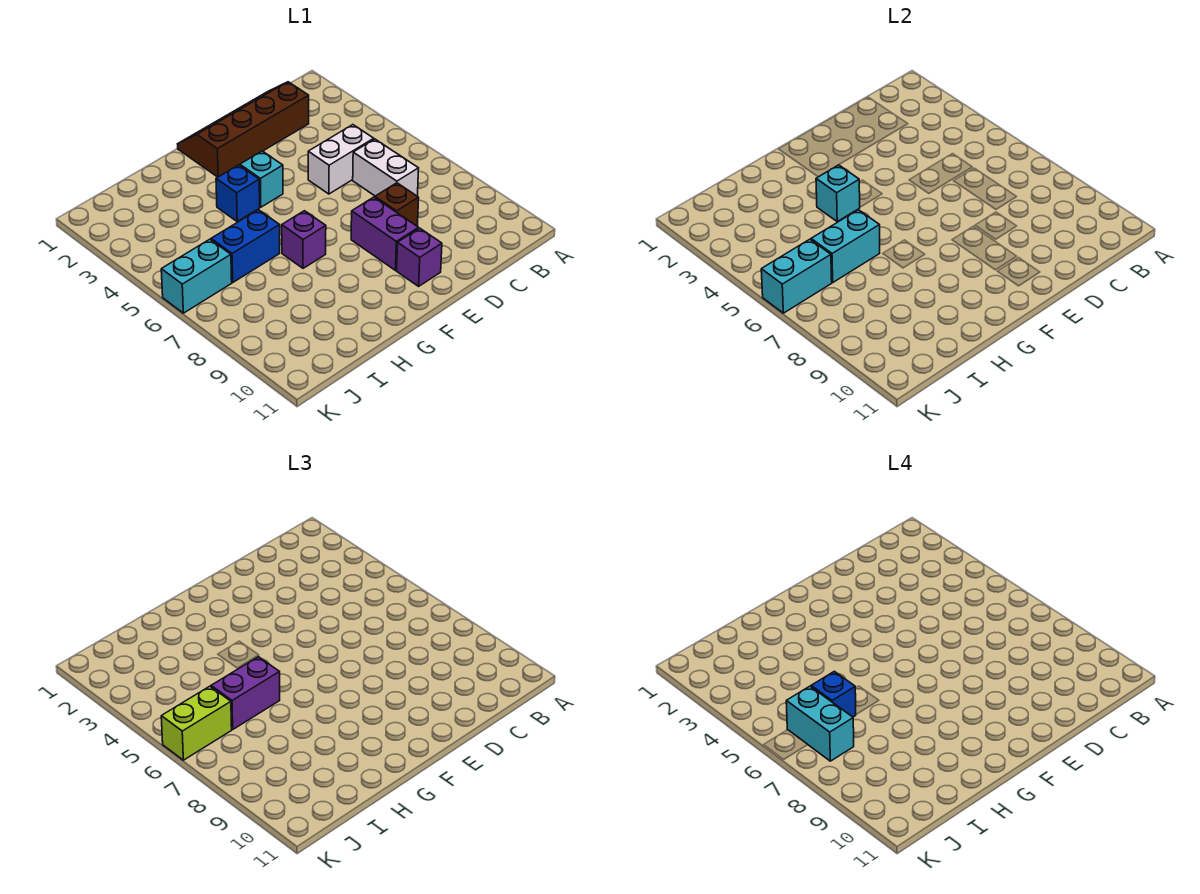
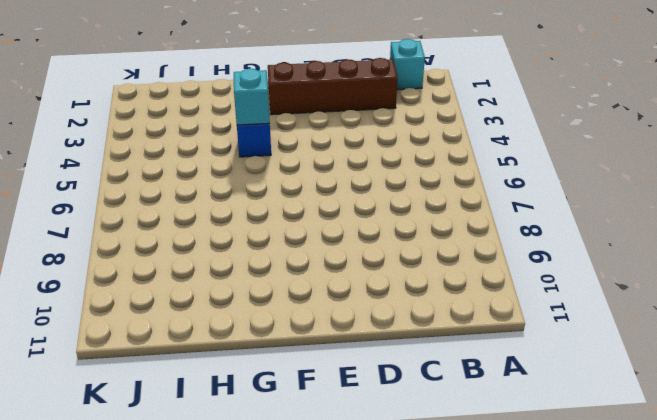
cyan brick B1 level 1 -> cyan brick F4 level 1
none -> white brick C5:D5 level 1
none -> white brick C6:C7 level 1
none -> brown brick D8 level 1

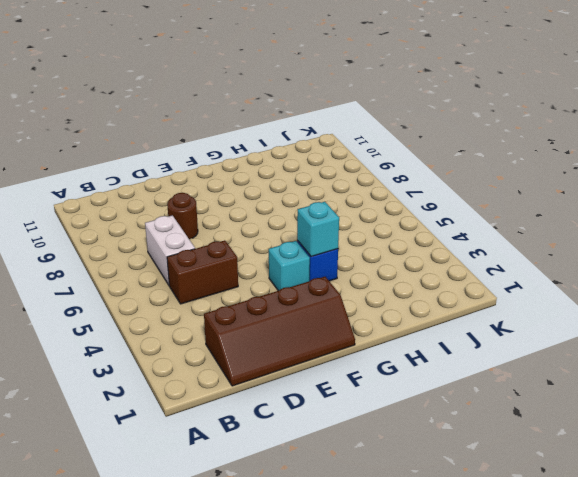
brown brick C5:D5 level 1 -> white brick C5:D5 level 1
brown round brick D8 level 1 -> brown brick D8 level 1
none -> purple brick E8:E9 level 1
none -> purple brick E10 level 1
none -> purple brick G7 level 1

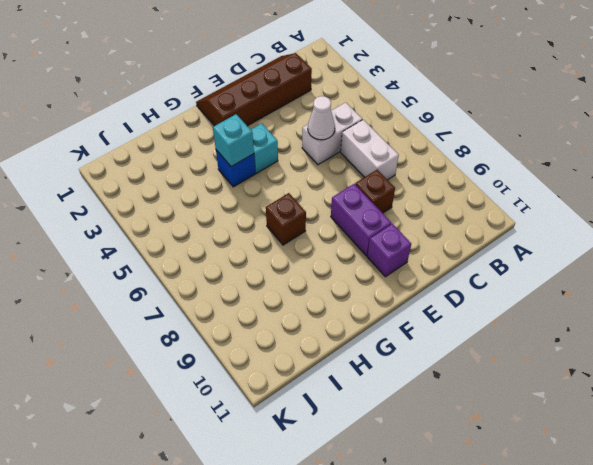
white cone D5 level 2 -> none
brown brick G7 level 1 -> purple brick G7 level 1
none -> blue brick H6:I6 level 1
none -> cyan brick J6:K6 level 1
none -> cyan brick H6:I6 level 2

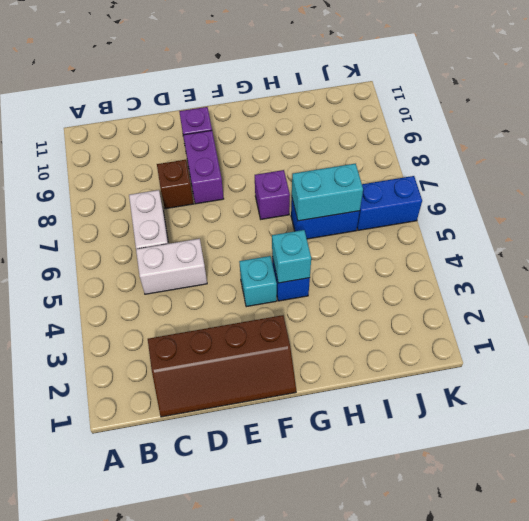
blue brick J6:K6 level 1 -> cyan brick J6:K6 level 1
none -> cyan brick J6:K6 level 2
none -> purple brick H6:I6 level 3
none -> lime brick J6:K6 level 3

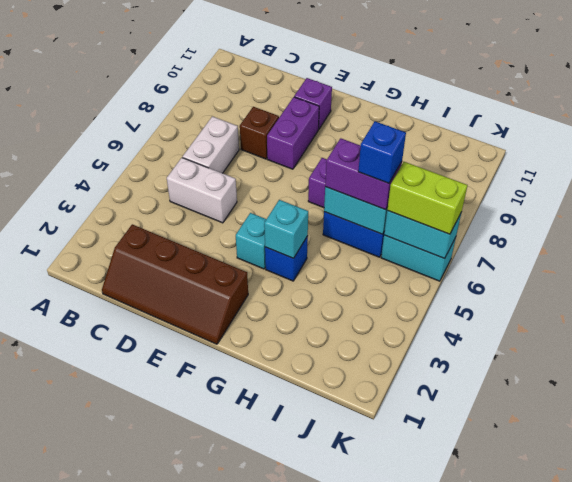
none -> cyan brick J6:J7 level 4

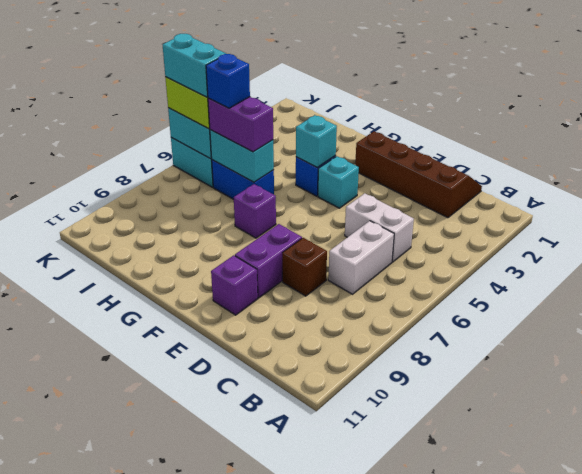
cyan brick J6:K6 level 4 -> cyan brick J6:J7 level 4

